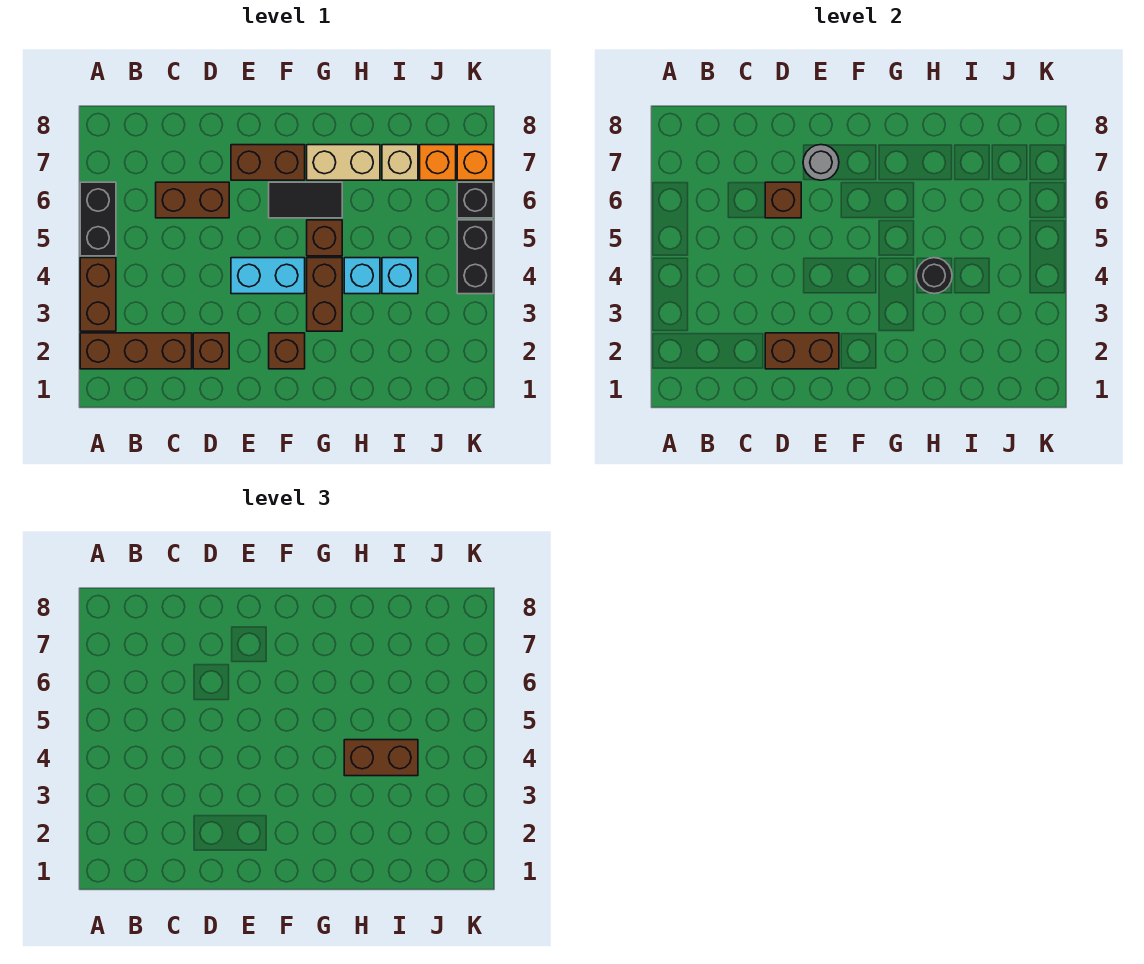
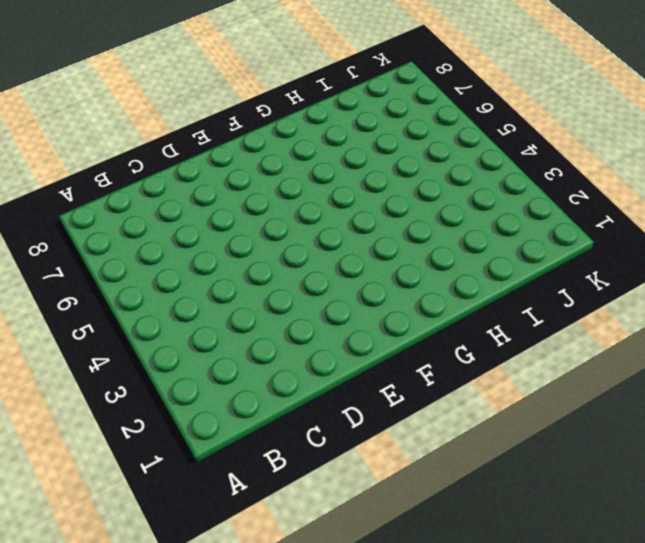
none -> brown brick A2:C2 level 1
none -> brown brick A3:A4 level 1
none -> black brick A5:A6 level 1

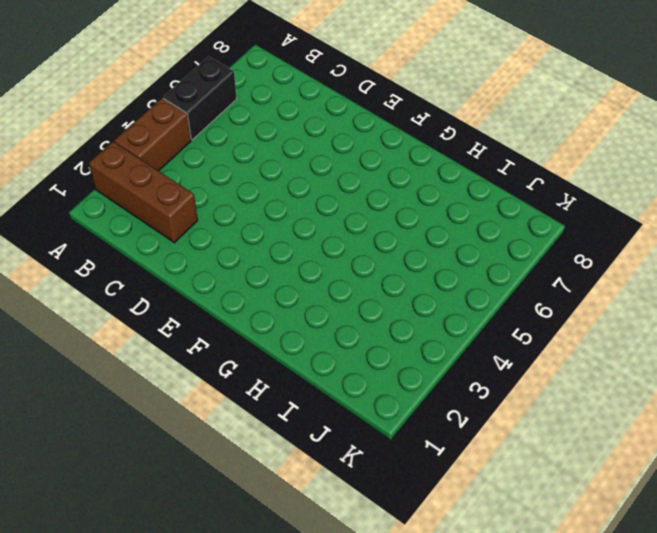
none -> brown brick C6:D6 level 1
none -> brown brick D2 level 1
none -> cyan brick E4:F4 level 1

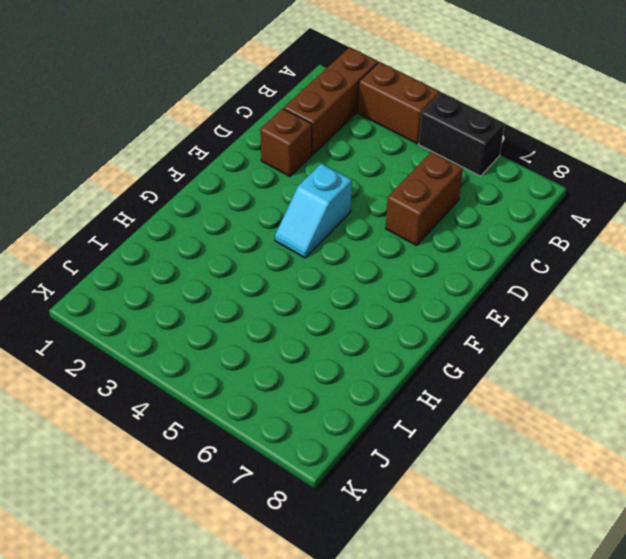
cyan slope E4:F4 level 1 top E -> cyan brick E4:F4 level 1
none -> brown brick E7:F7 level 1
none -> brown brick F2 level 1
none -> black tile F6:G6 level 1

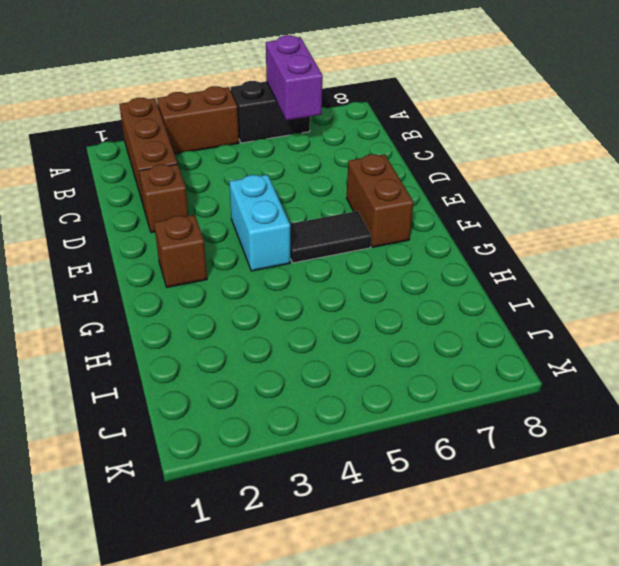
purple brick A6:B6 level 2 -> none
black tile F5:F6 level 1 -> black tile F6:G6 level 1
none -> brown brick C6:D6 level 1
none -> brown brick G3:G4 level 1
none -> brown brick G5 level 1

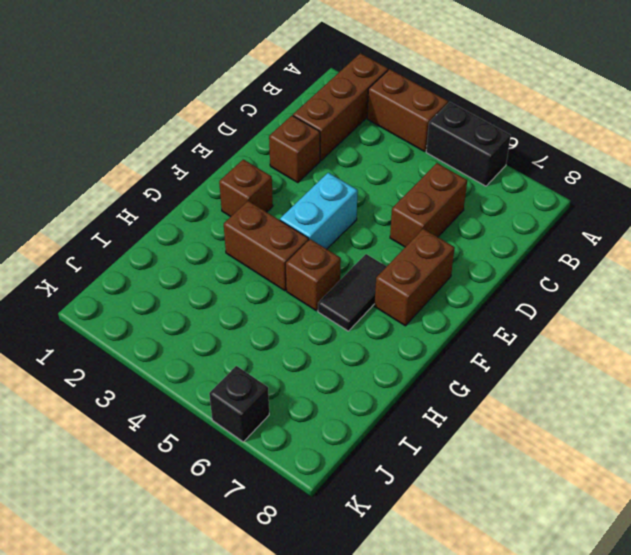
none -> tan brick G7:H7 level 1
none -> cyan brick H4 level 1
none -> cyan brick I4 level 1

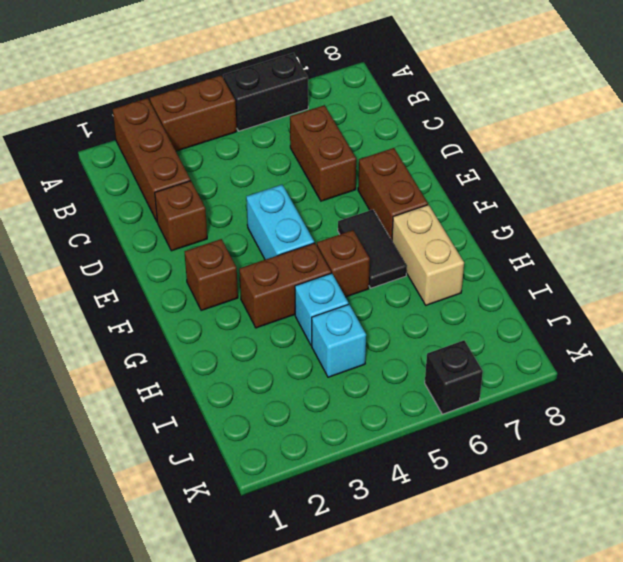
none -> tan brick I7 level 1
none -> orange brick J7 level 1
none -> black brick K4:K5 level 1

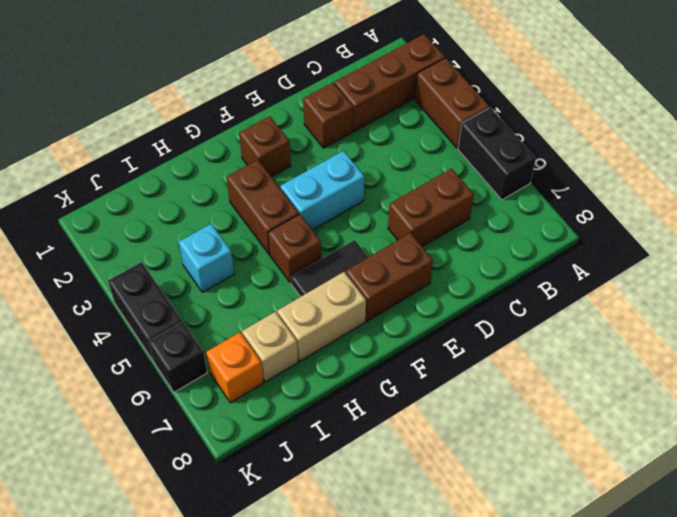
none -> cyan brick H4 level 1
none -> orange brick K7 level 1
none -> brown brick D2:E2 level 2

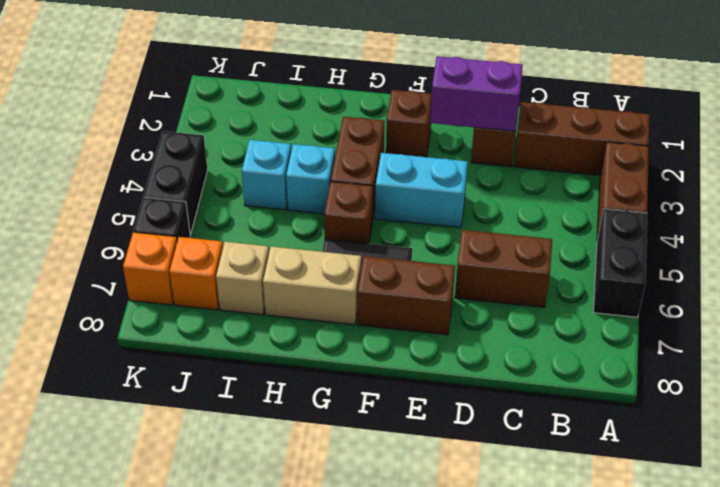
purple brick D2:E2 level 2 -> brown brick D2:E2 level 2
none -> brown brick D6 level 2
none -> grey round brick E7 level 2
none -> black round brick H4 level 2

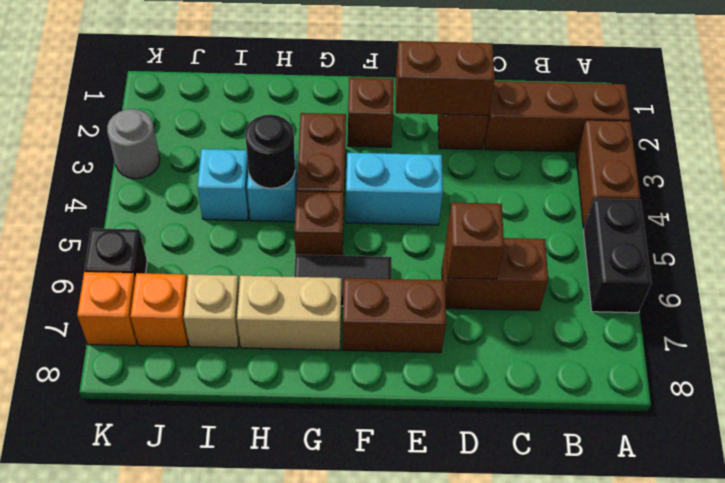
grey round brick K3 level 1 -> grey round brick E7 level 2
none -> black brick K4:K5 level 1
none -> brown brick H4:I4 level 3

